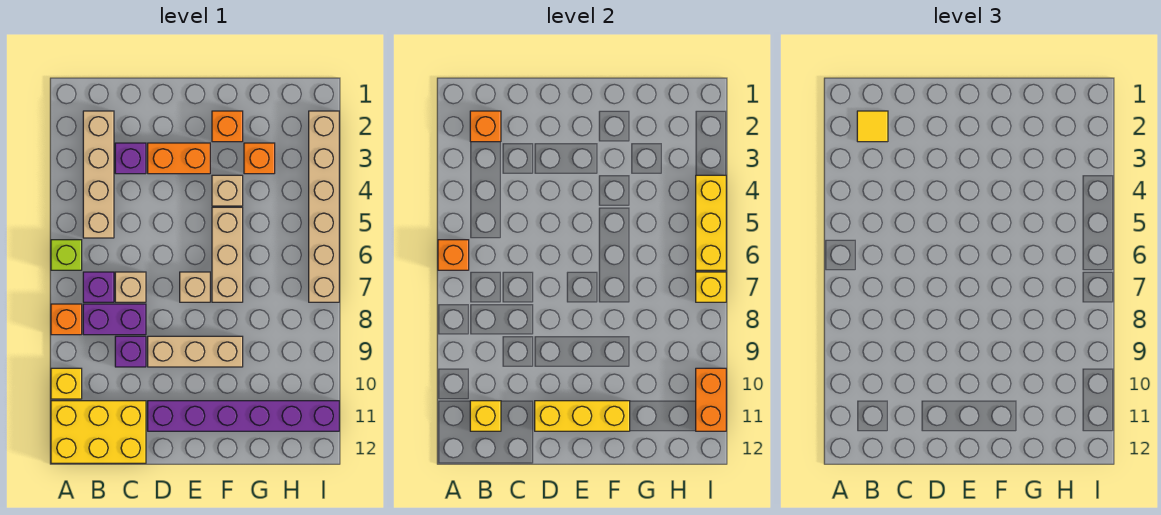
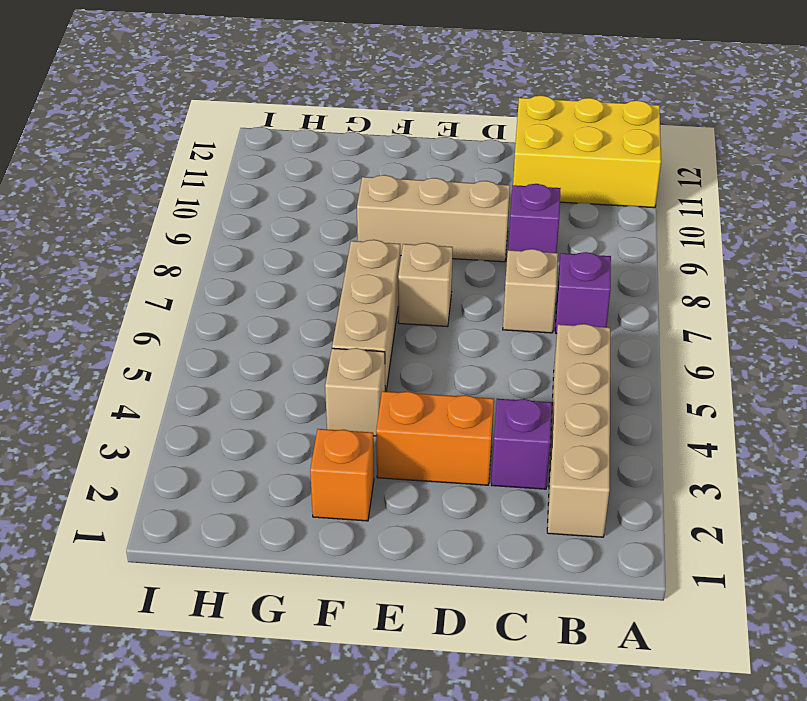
none -> lime brick A6 level 1
none -> orange brick A8 level 1
none -> yellow brick A10 level 1

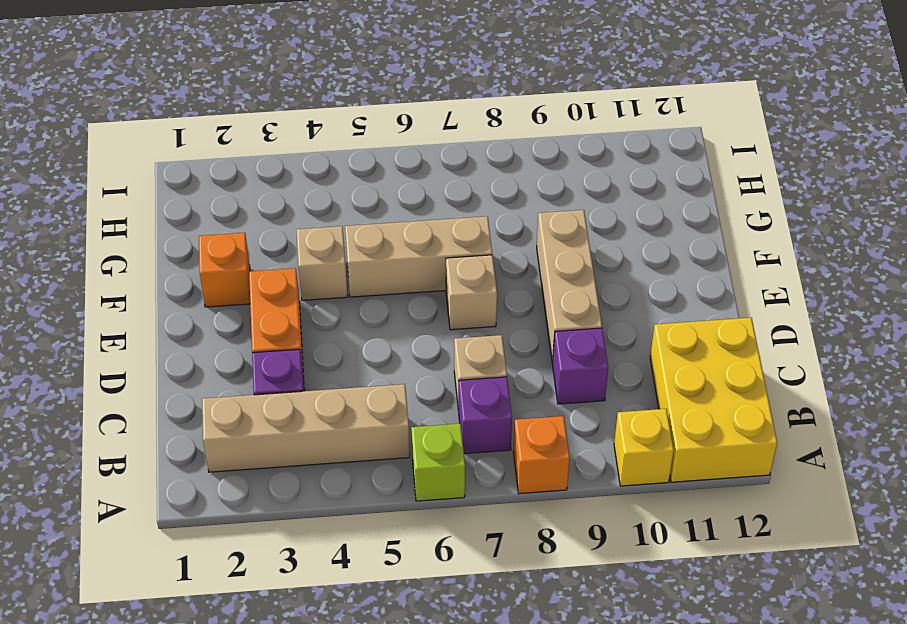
none -> purple brick B8:C8 level 1
none -> purple brick D11:I11 level 1
none -> orange brick G3 level 1

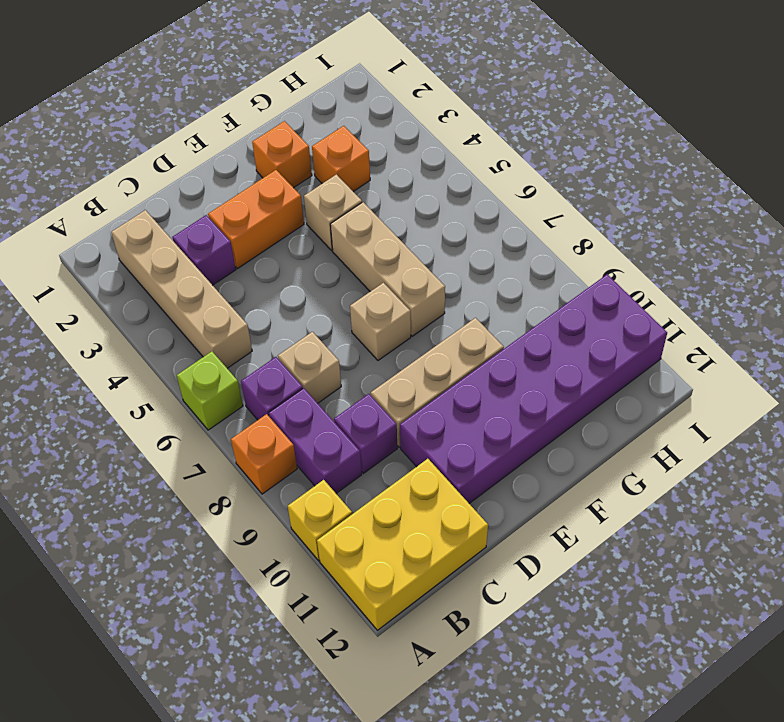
purple brick B8:B9 level 1 -> purple brick B8:C8 level 1
purple brick D10:I11 level 1 -> purple brick D11:I11 level 1
none -> tan brick I2:I7 level 1
none -> orange brick A6 level 2
none -> orange brick B2 level 2

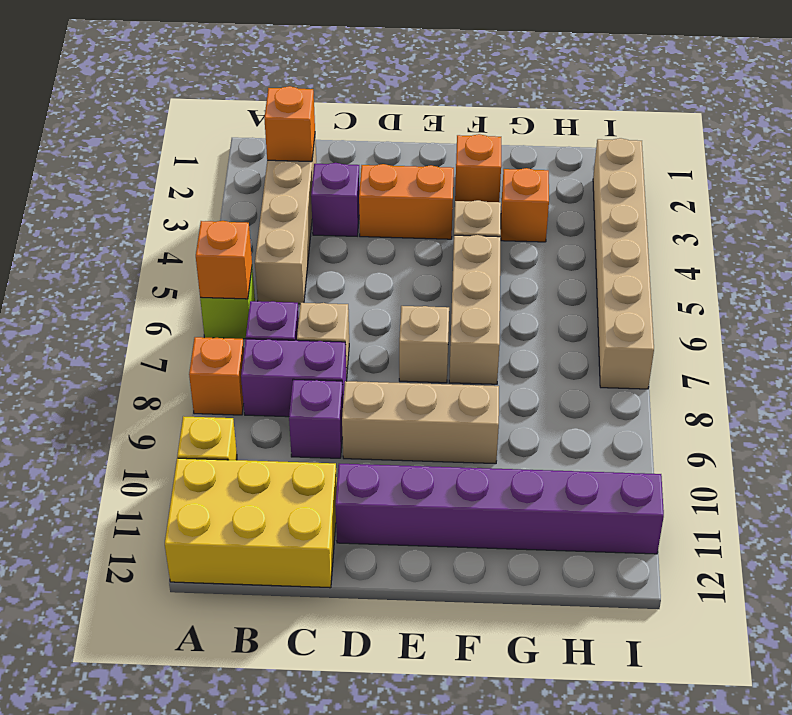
none -> yellow brick B11 level 2
none -> yellow brick D11:F11 level 2
none -> yellow brick I4:I6 level 2

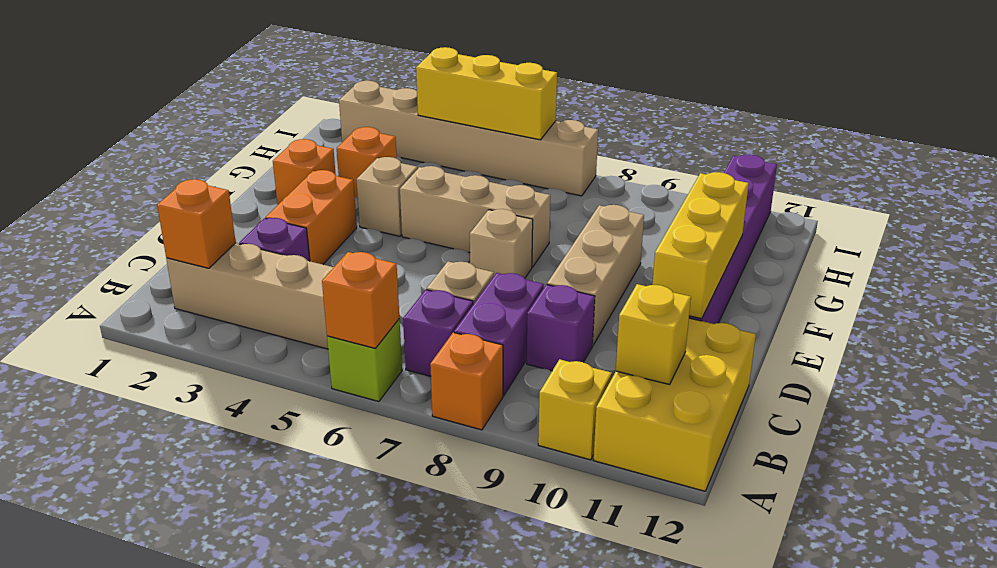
none -> yellow brick I7 level 2
none -> orange brick I10:I11 level 2
none -> yellow tile B2 level 3

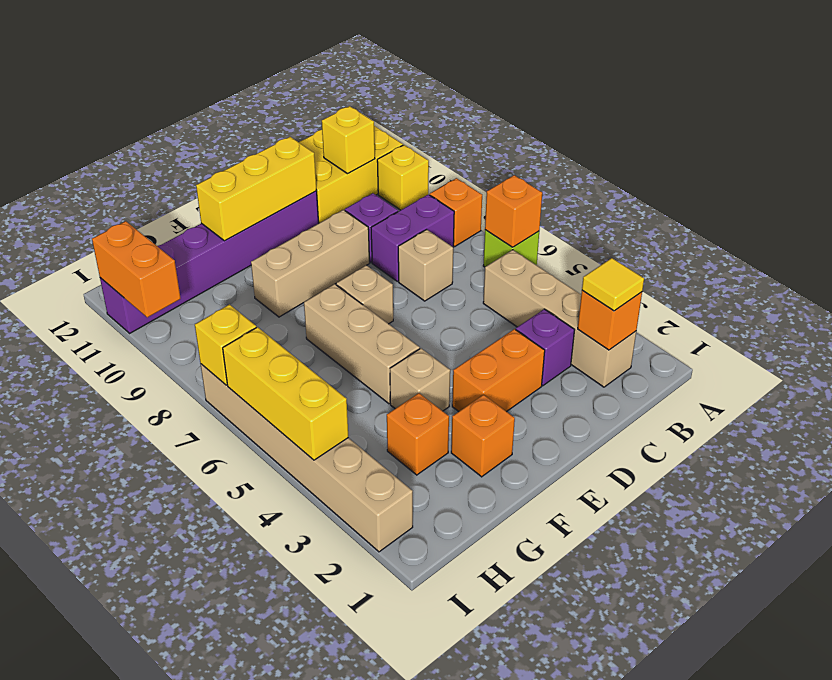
none -> purple brick B7 level 1

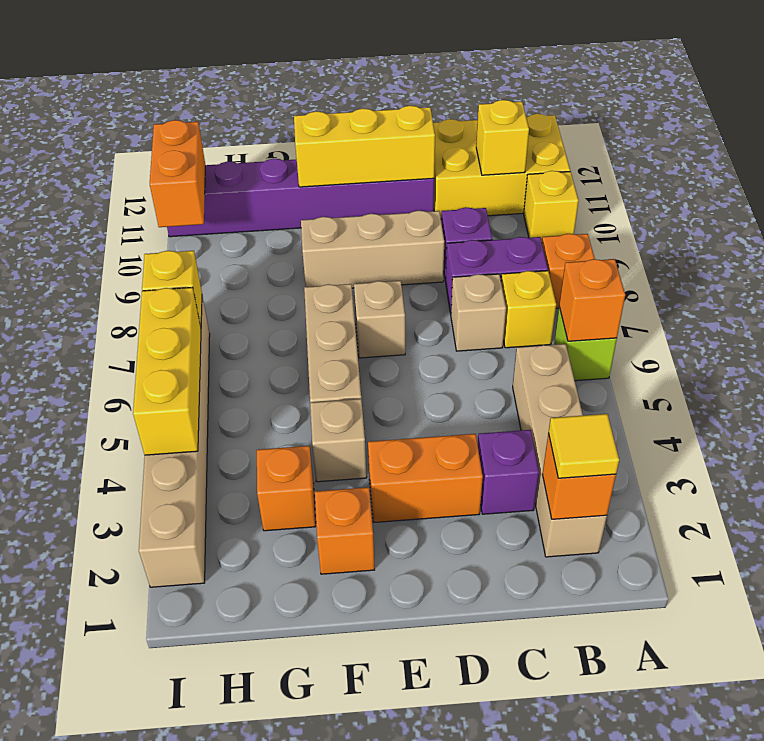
yellow brick B7 level 1 -> purple brick B7 level 1

